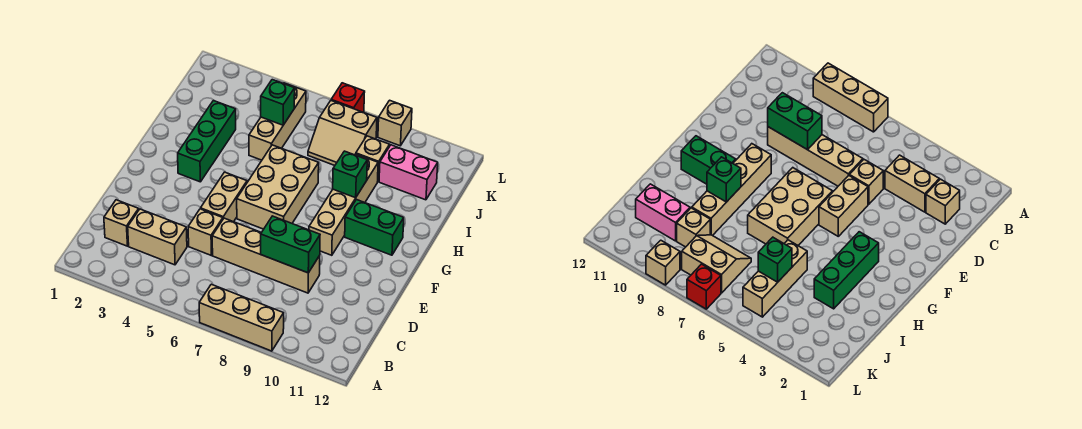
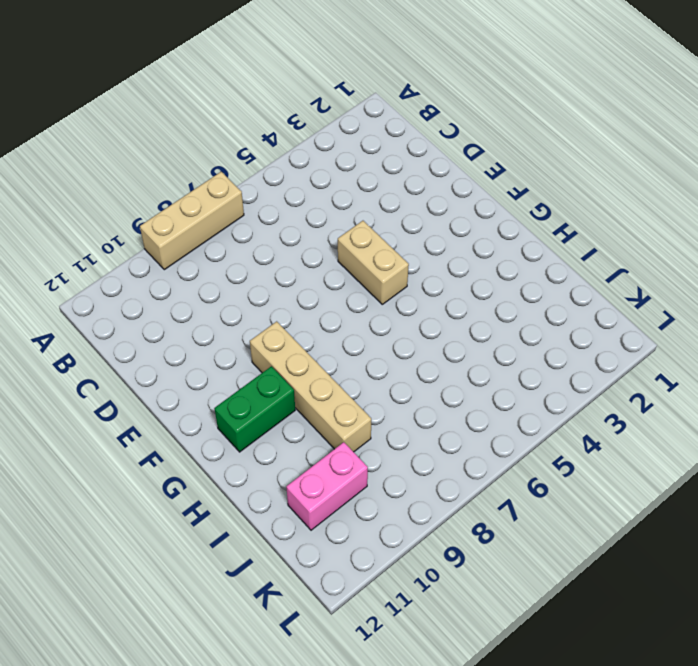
none -> tan brick C2 level 1
none -> tan brick C3:C4 level 1
none -> tan brick D5 level 1

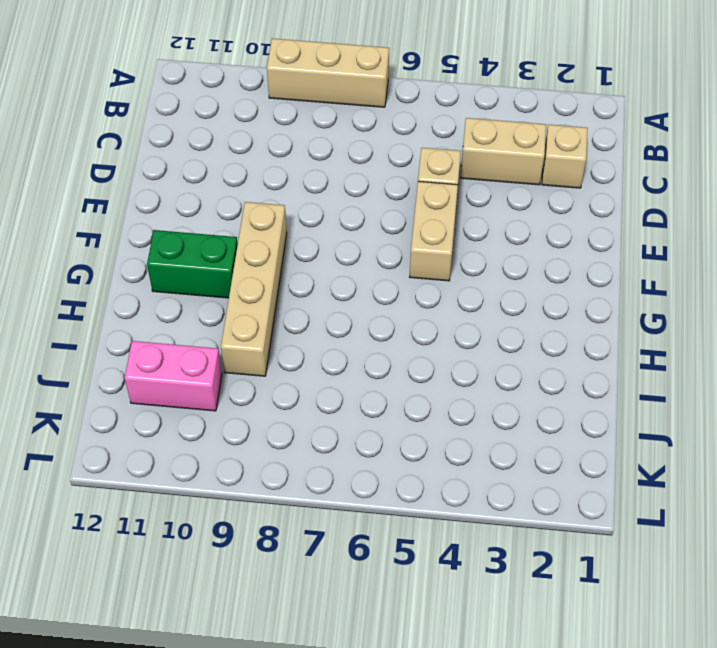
none -> tan brick D6:D9 level 1
none -> tan brick F6:H7 level 1
none -> green brick G3:I3 level 1

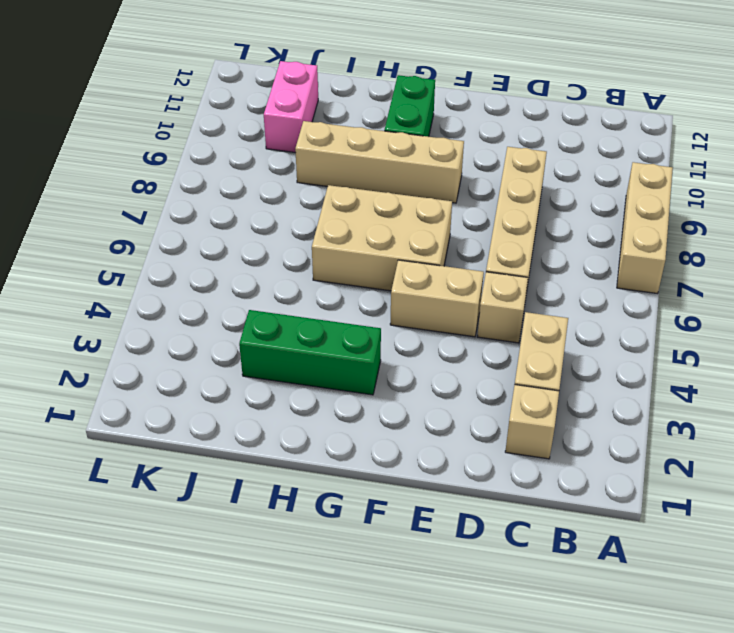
none -> tan brick I5:K5 level 1
none -> tan slope J7:K8 level 1 top K
none -> tan brick J9 level 1

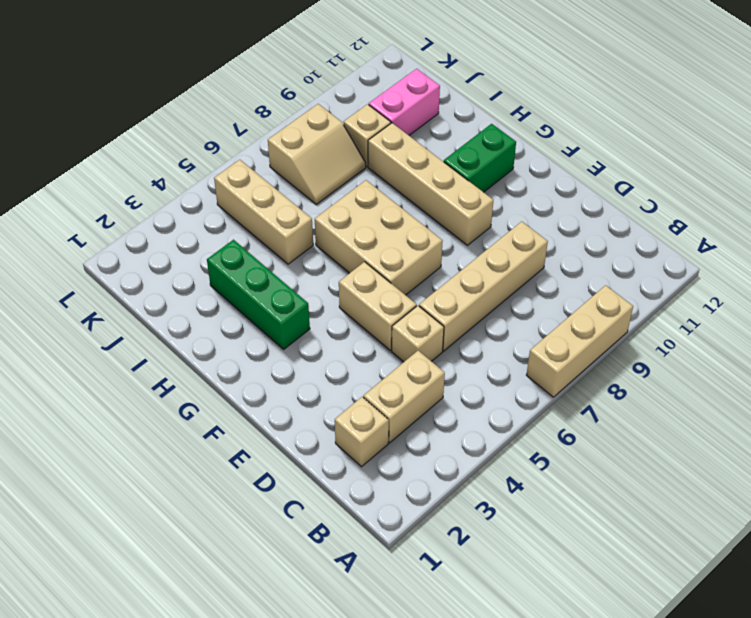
none -> red brick L7 level 1
none -> tan brick L9 level 1
none -> green brick D8:D9 level 2

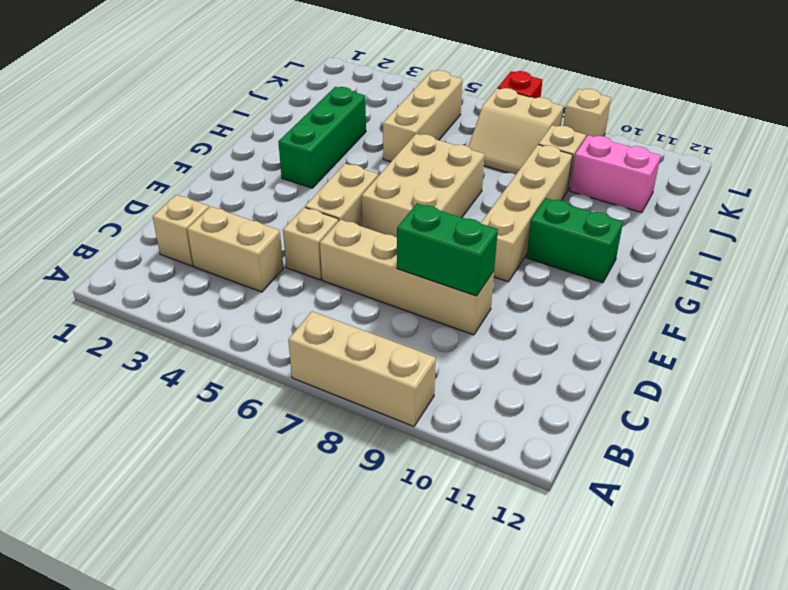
none -> green brick H9 level 2
none -> green brick J5 level 2

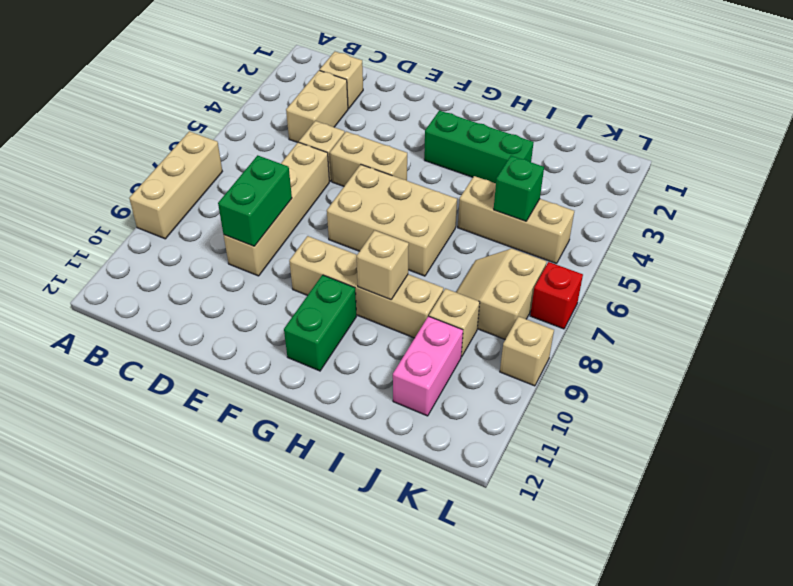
tan brick H9 level 2 -> green brick H9 level 2

